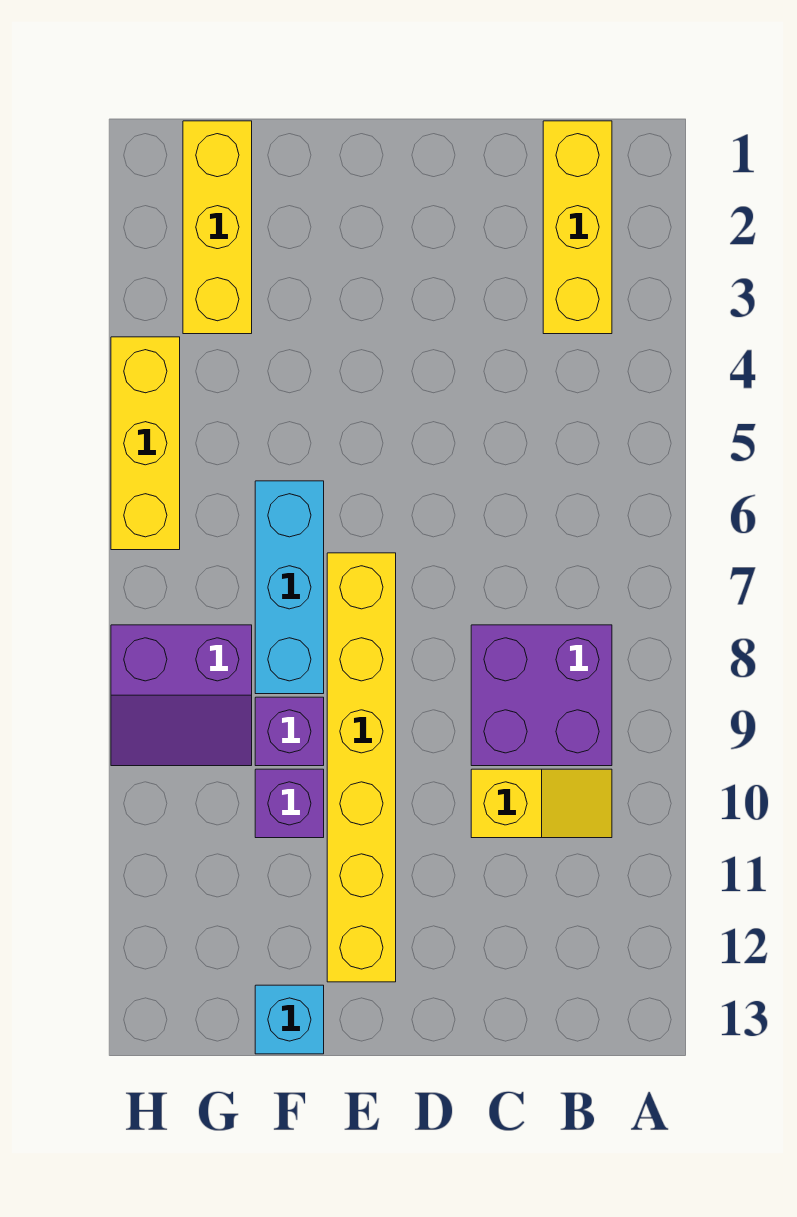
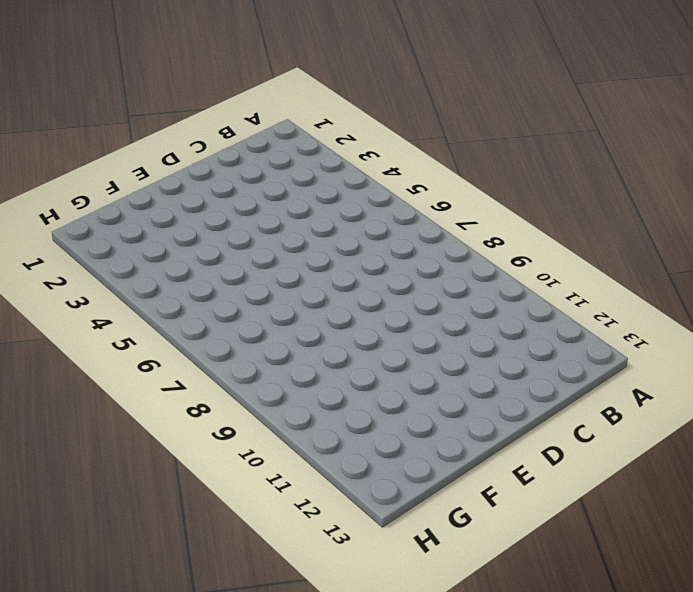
none -> yellow brick B1:B3 level 1
none -> purple brick B8:C9 level 1

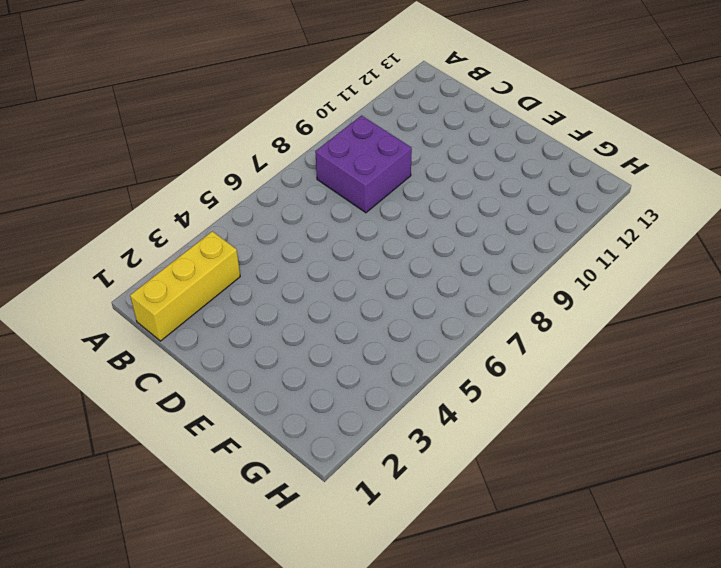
none -> yellow slope B10:C10 level 1 top C
none -> yellow brick E7:E12 level 1

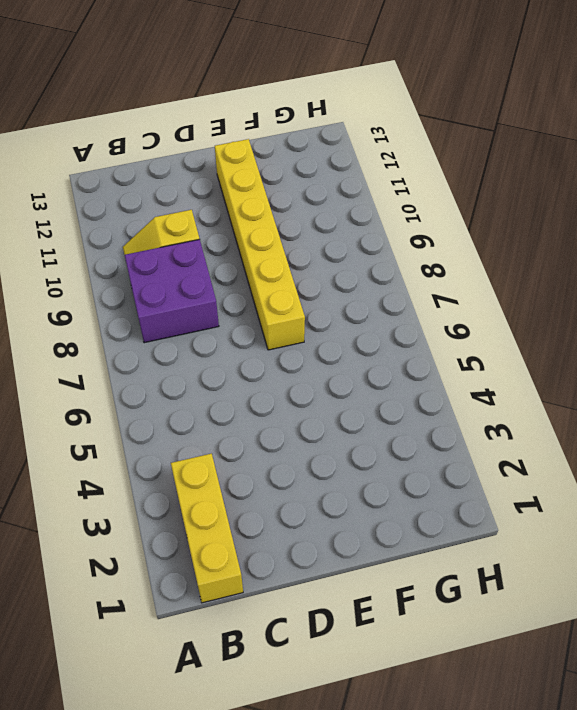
none -> cyan brick F6:F8 level 1
none -> purple brick F9 level 1

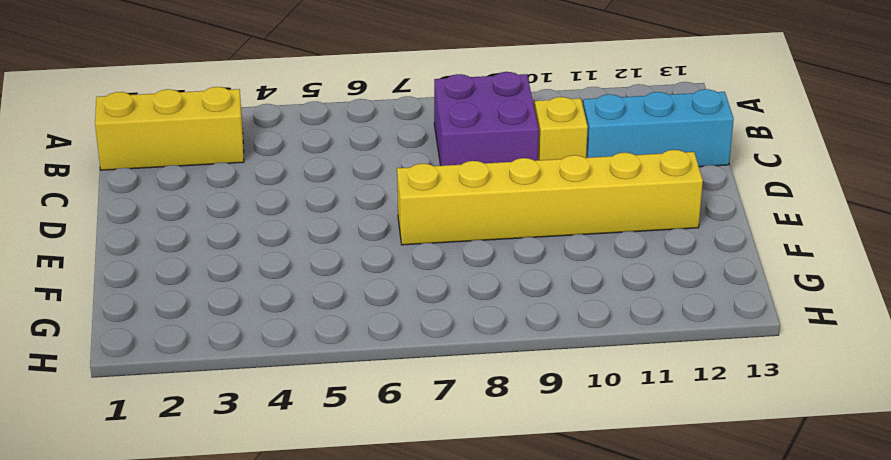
cyan brick C11:C13 level 1 -> cyan brick F6:F8 level 1
none -> purple brick F9 level 1
none -> purple brick F10 level 1

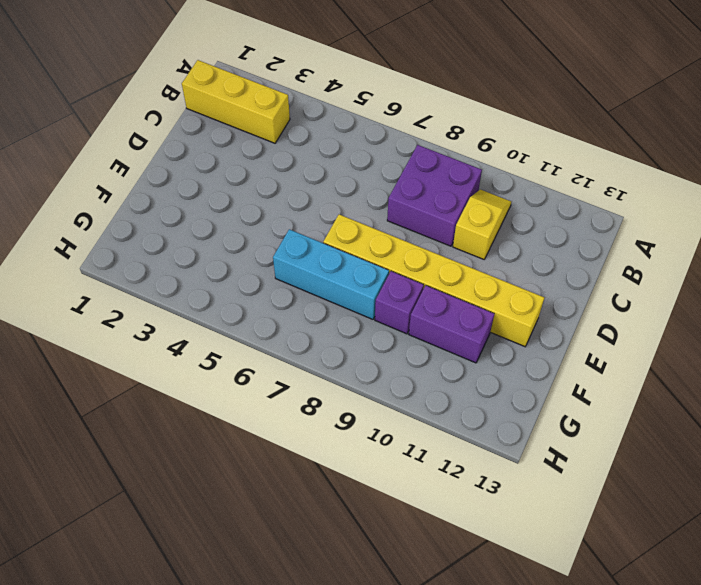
purple brick F10:F11 level 1 -> purple brick F10 level 1
none -> cyan brick F13 level 1
none -> yellow brick G1:G3 level 1

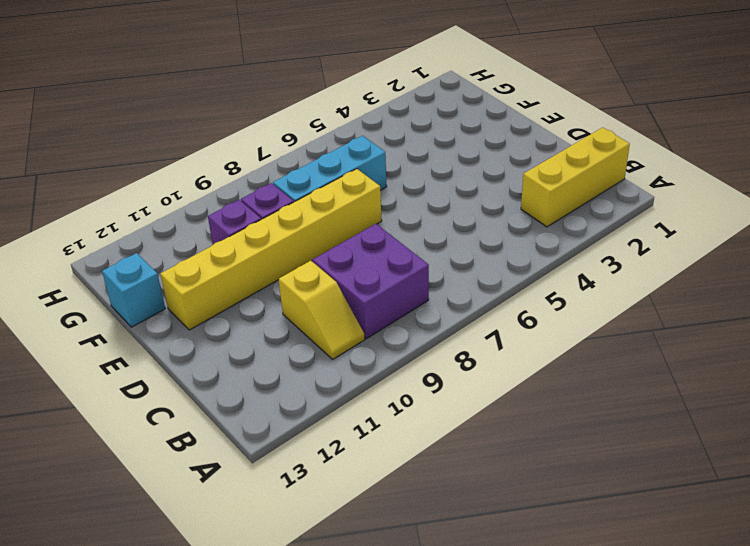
none -> yellow brick G1:G3 level 1
none -> purple slope G8:H9 level 1 top 8

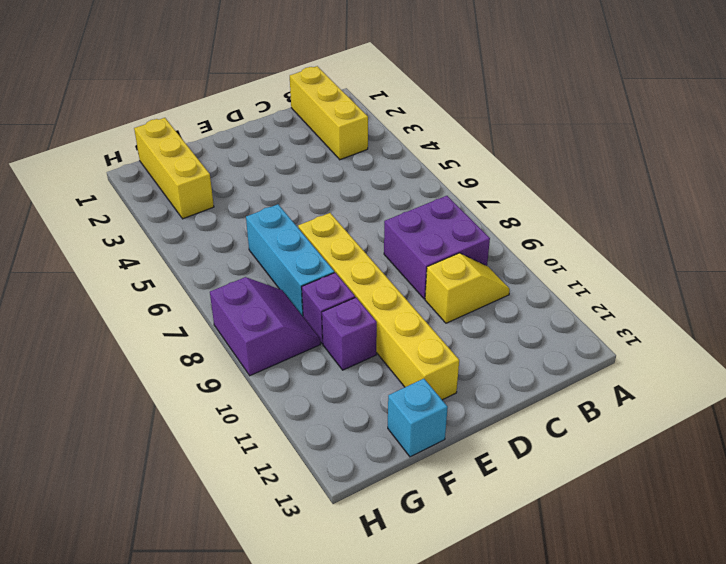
purple slope G8:H9 level 1 top H -> purple slope G8:H9 level 1 top 8
none -> yellow brick H4:H6 level 1

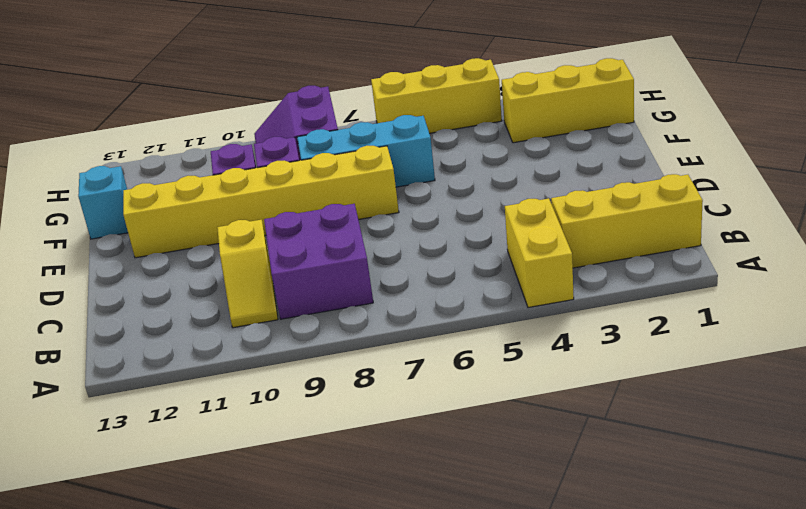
yellow brick A4:B4 level 1 -> none

